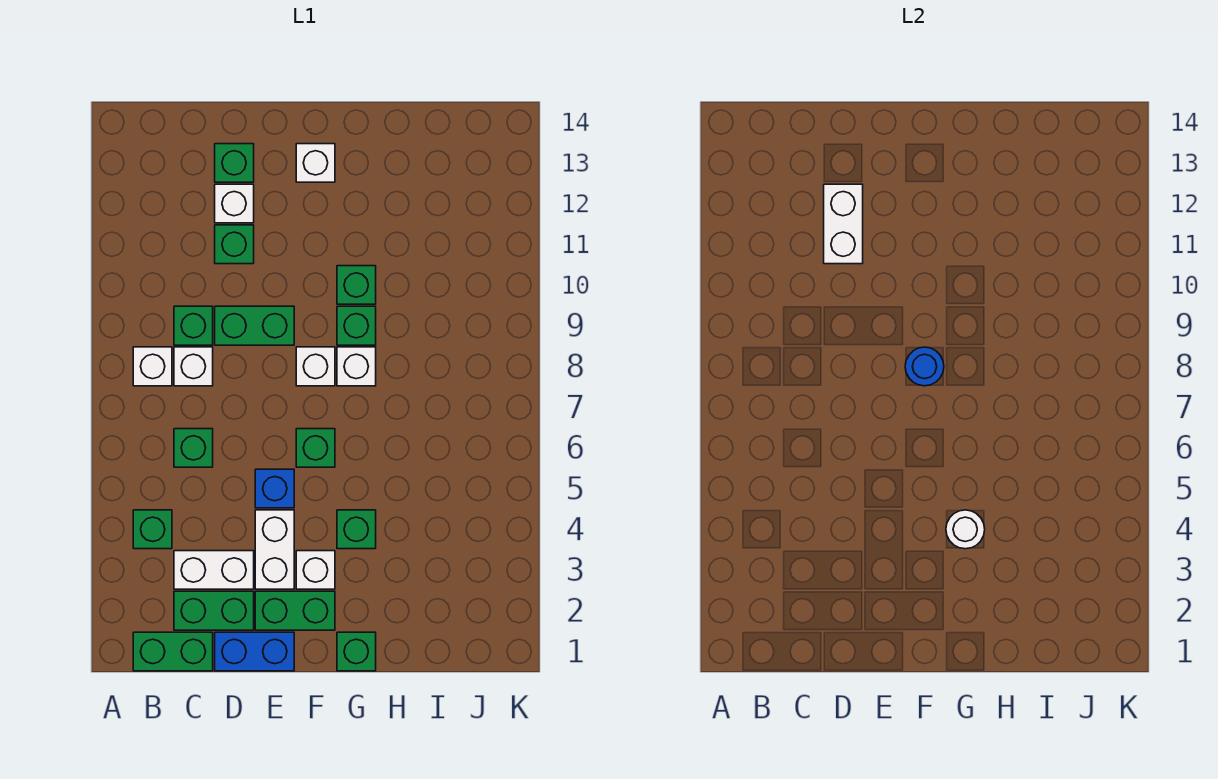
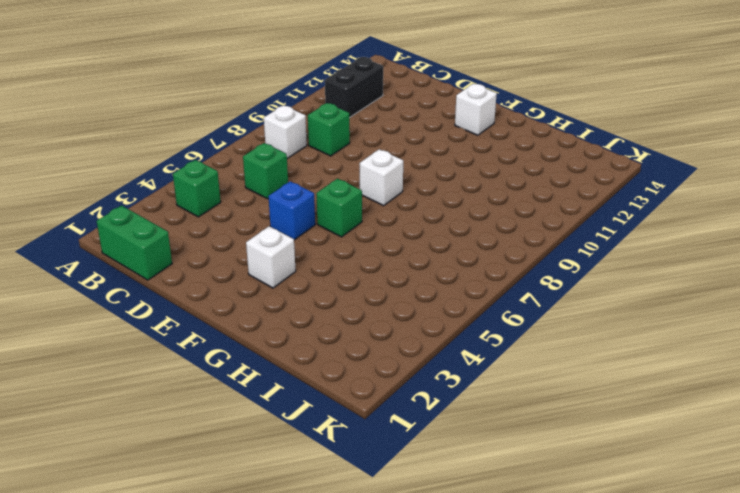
black brick B11:B12 level 1 -> none
none -> green brick C2:D2 level 1
none -> white brick C3:D3 level 1
none -> white brick C8 level 1

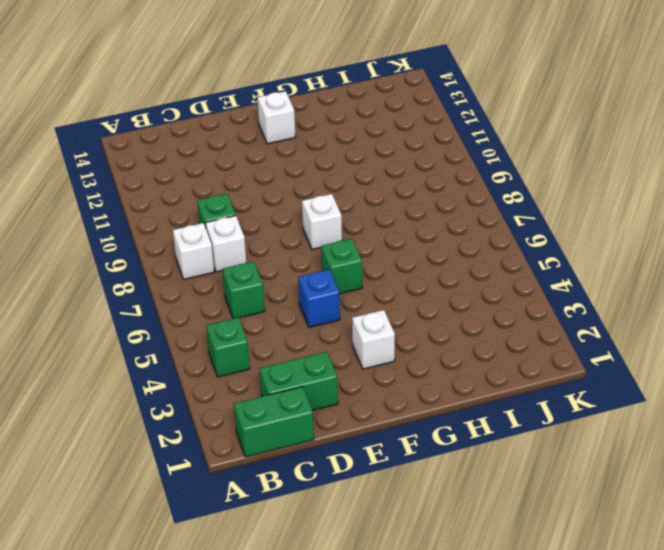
none -> white brick C3:D3 level 1
none -> blue brick D1:E1 level 1
none -> green brick D9:E9 level 1

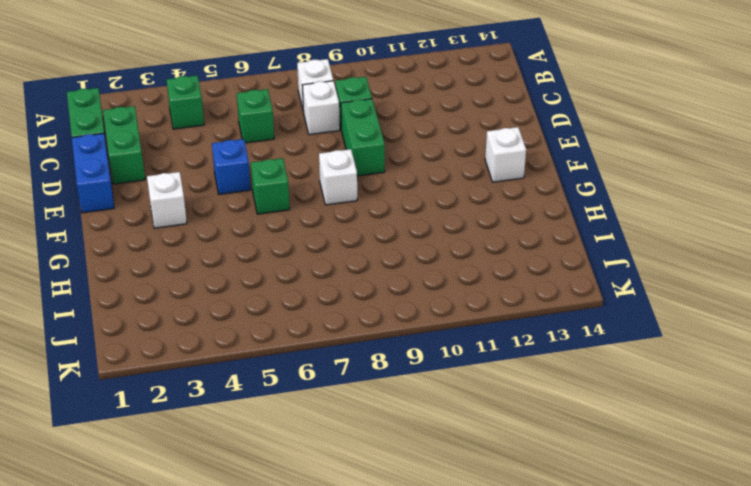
none -> white brick C3:D3 level 1
none -> green brick D11 level 1
none -> white brick D12 level 1

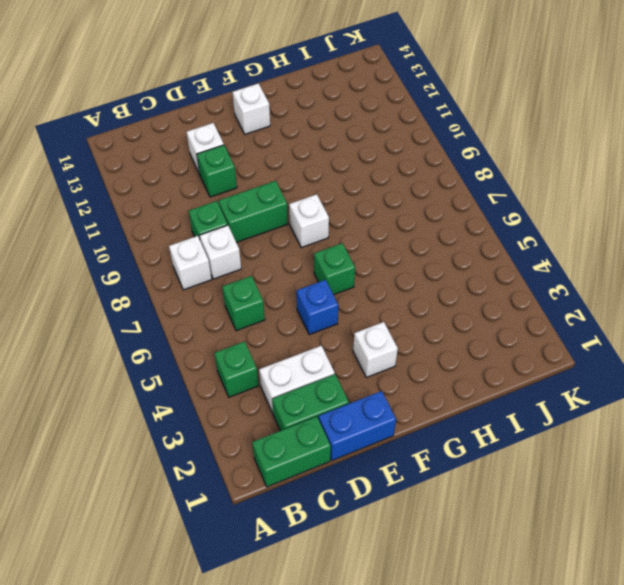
none -> green brick D13 level 1
none -> green brick E2:F2 level 1
none -> white brick E3:E4 level 1

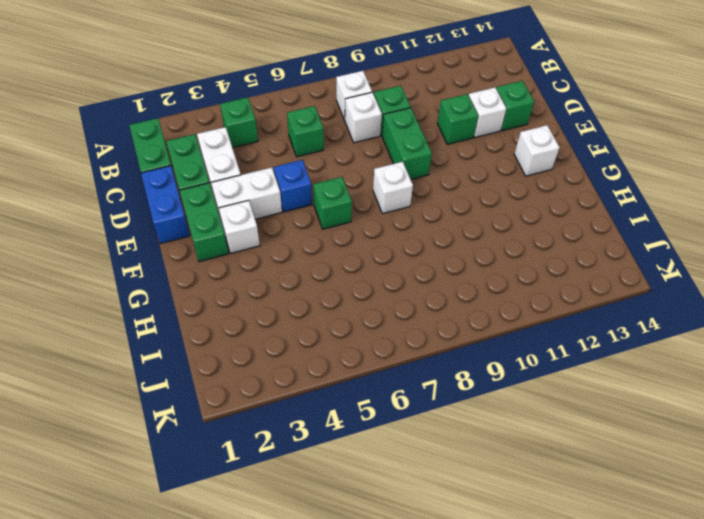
none -> green brick G1 level 1
none -> green brick G4 level 1
none -> white brick G8 level 1

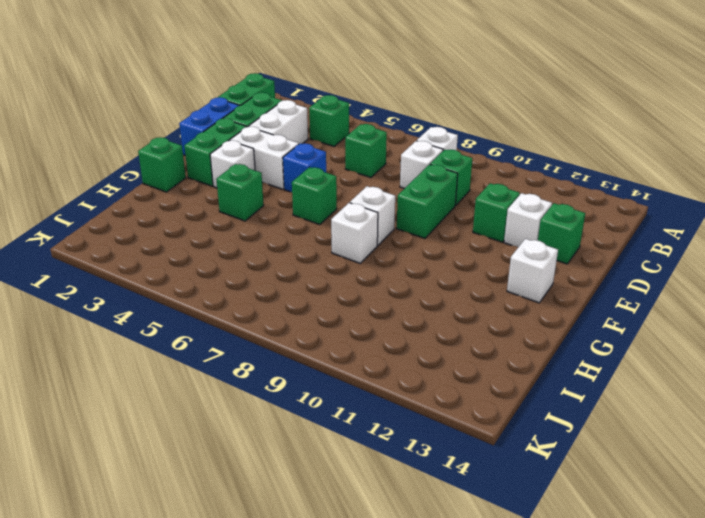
none -> green brick G9 level 1
none -> green brick G10 level 1
none -> white brick D11:D12 level 2

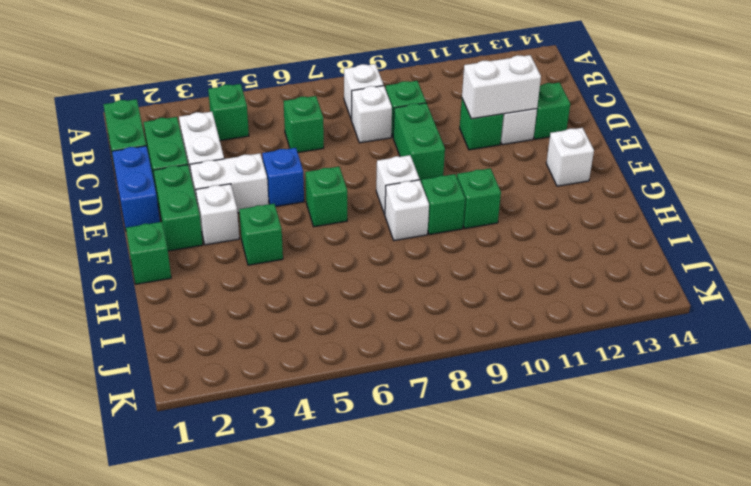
none -> blue round brick F8 level 2
none -> white round brick G4 level 2

